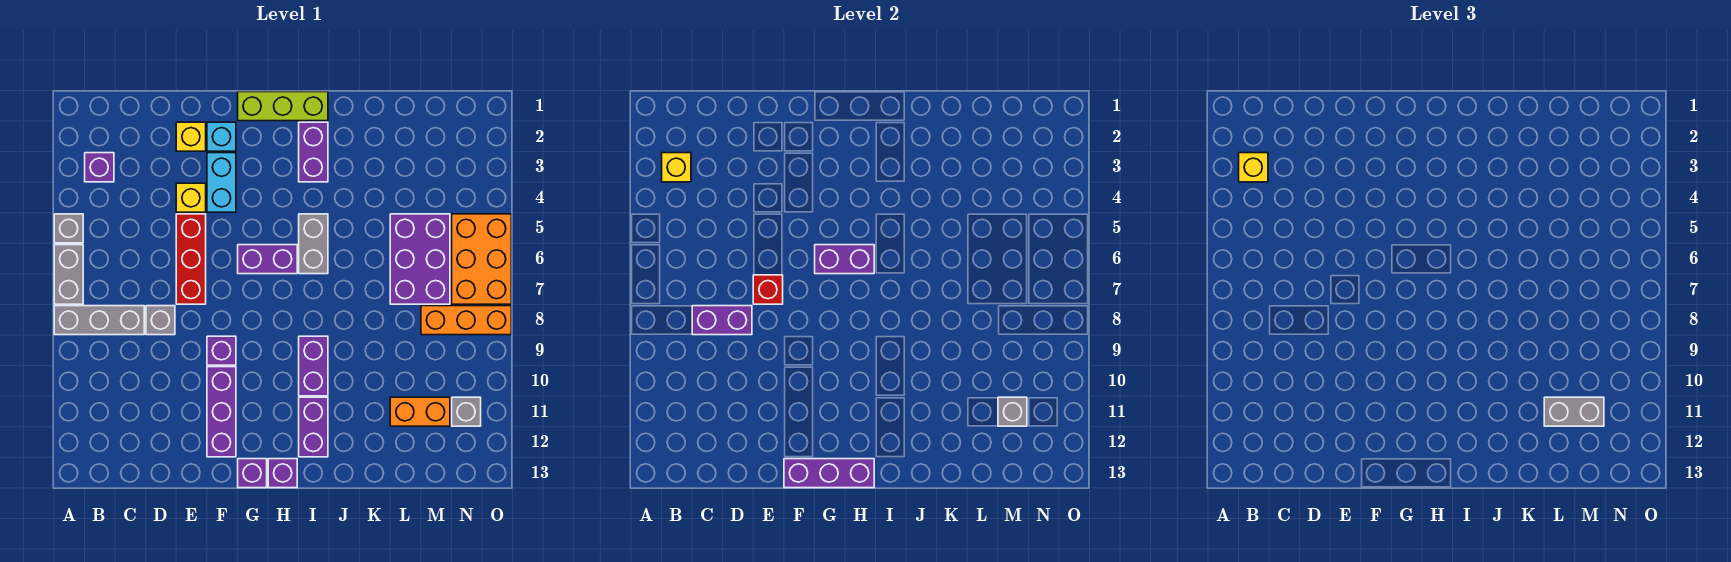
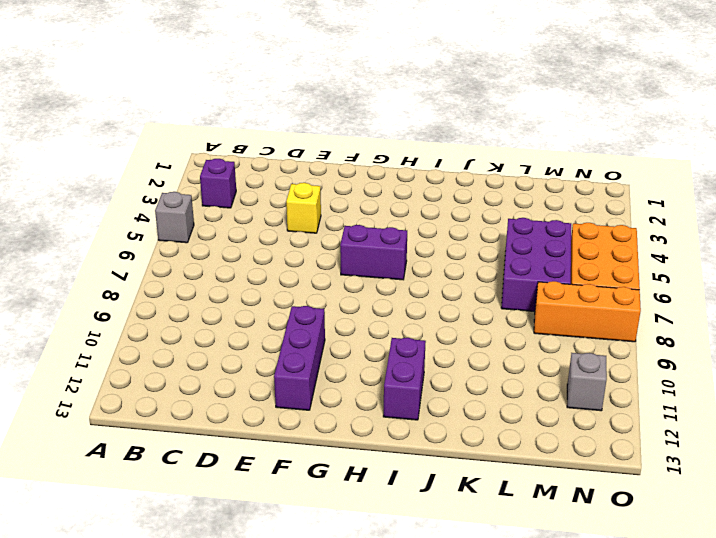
none -> grey brick A6:A7 level 1
none -> grey brick A8:C8 level 1
none -> grey brick D8 level 1
none -> yellow brick E2 level 1

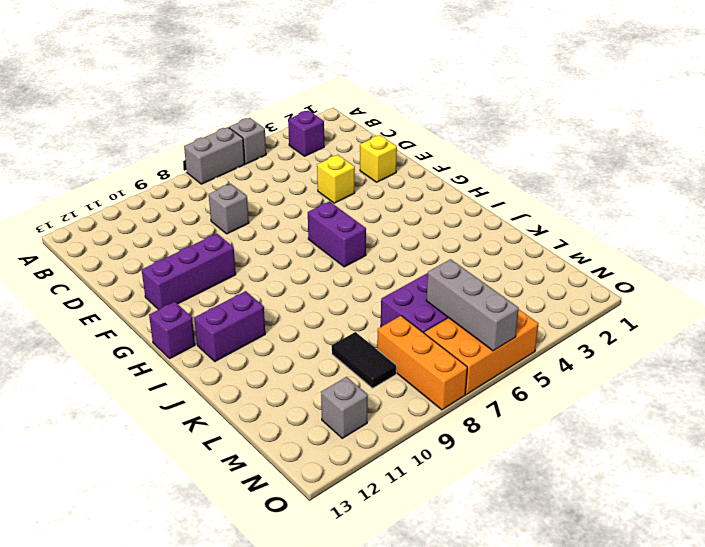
black tile L9:M9 level 1 -> none
grey brick M6:O6 level 2 -> grey brick A8:C8 level 1
none -> red brick E5:E7 level 1
none -> cyan brick F2 level 1
none -> cyan brick F3:F4 level 1
none -> purple brick F9 level 1

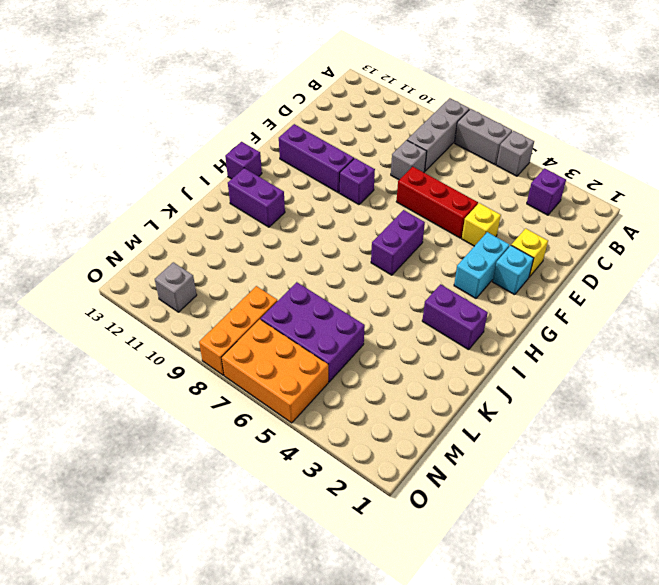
cyan brick F3:G3 level 1 -> cyan brick F3:F4 level 1
none -> lime brick G1:I1 level 1
none -> purple brick G13 level 1
none -> grey brick I5:I6 level 1
none -> purple brick I9:I10 level 1

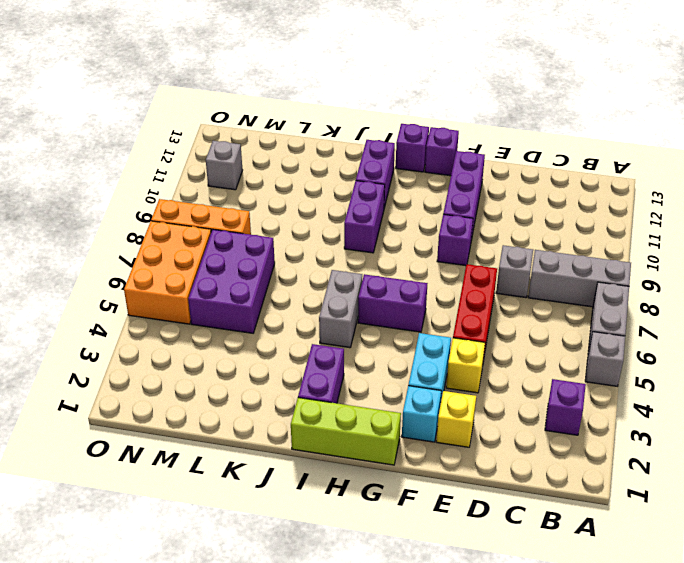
none -> orange brick L11:M11 level 1
none -> yellow brick B3 level 2
none -> purple brick C8:D8 level 2
none -> red brick E7 level 2

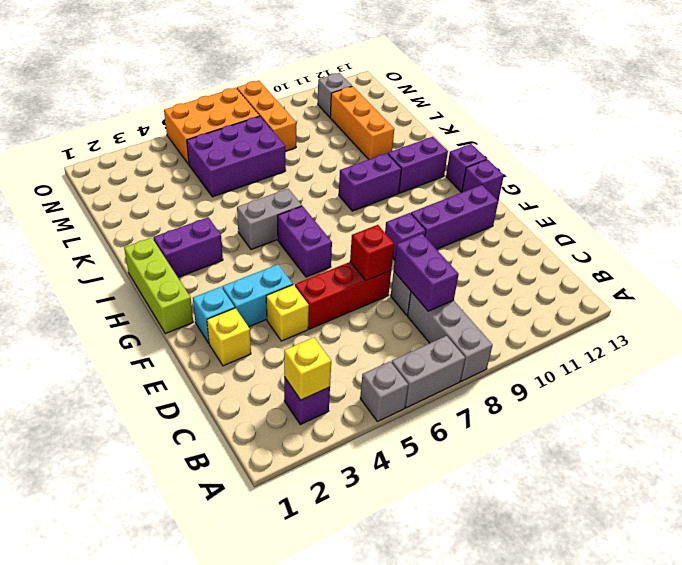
orange brick K11:M11 level 1 -> orange brick L11:M11 level 1
none -> purple brick F13:H13 level 2
none -> purple brick G6:H6 level 2
none -> grey brick M11 level 2
none -> yellow brick B3 level 3

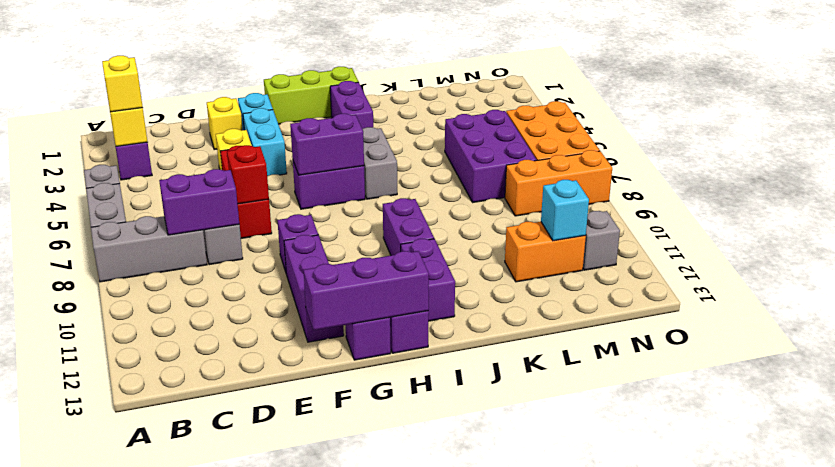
cyan brick M11 level 2 -> grey brick M11 level 2
none -> grey brick L11:M11 level 3

